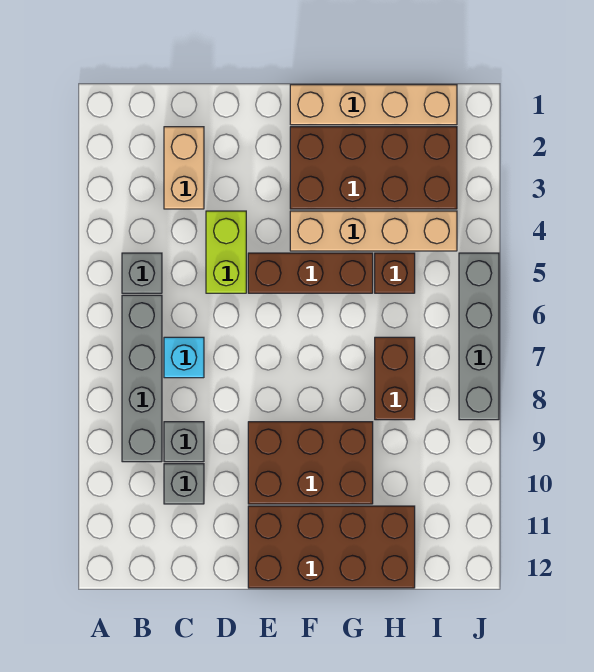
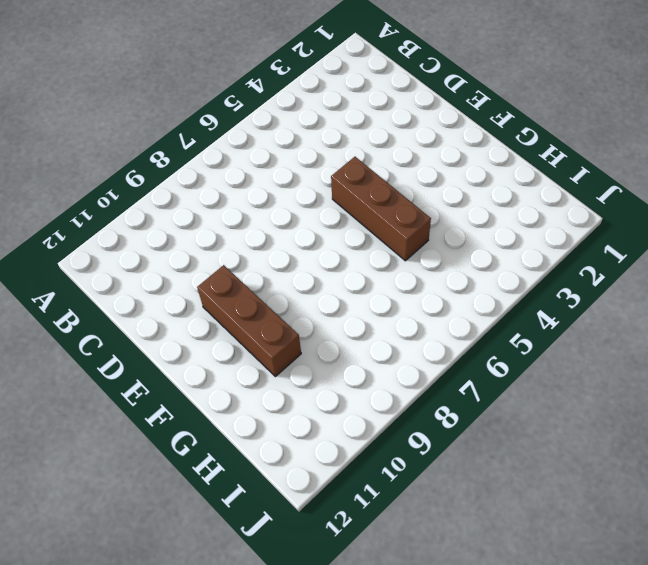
brown brick E10:G10 level 1 -> brown brick E9:G10 level 1
none -> grey brick B5 level 1
none -> grey brick B6:B9 level 1
none -> tan brick C2:C3 level 1

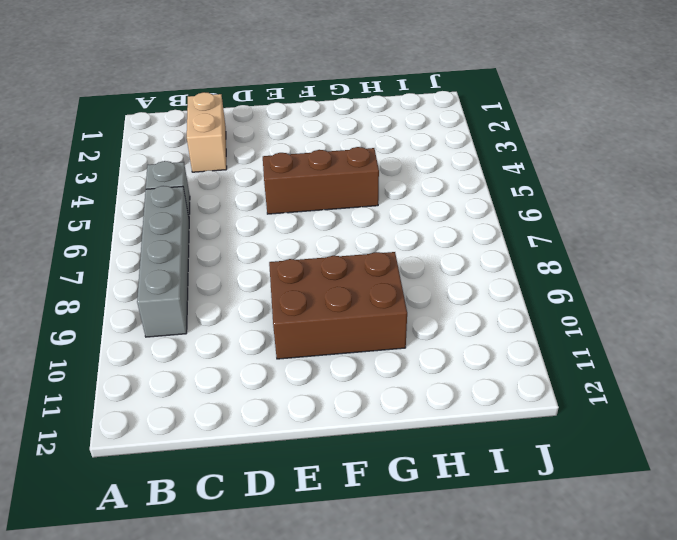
none -> cyan brick C7 level 1
none -> grey brick C9 level 1
none -> grey brick C10 level 1

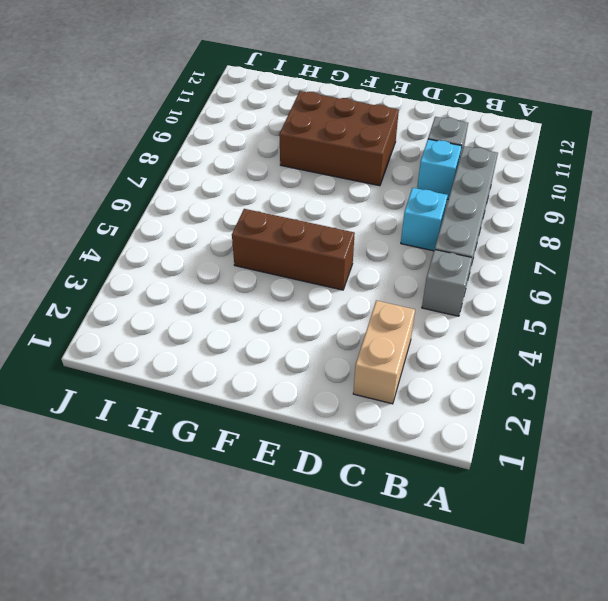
cyan brick C9 level 1 -> grey brick C9 level 1
none -> lime brick D4:D5 level 1
none -> brown brick E11:H12 level 1
none -> tan brick F1:I1 level 1

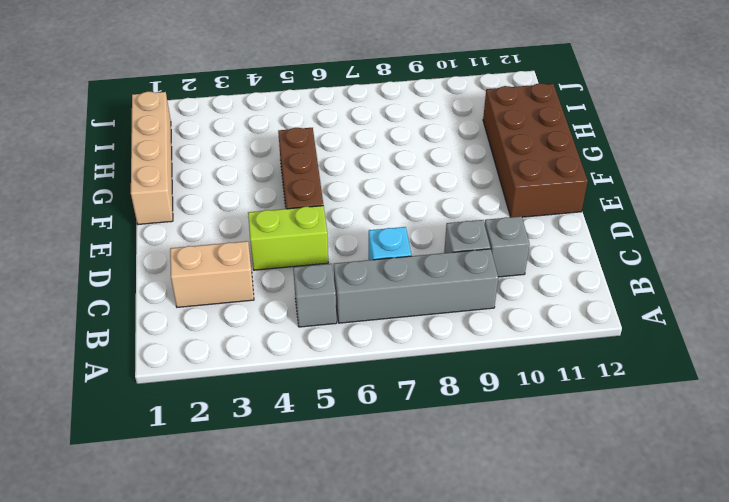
none -> brown brick E9:G10 level 1
none -> brown brick F2:I3 level 1
none -> tan brick F4:I4 level 1

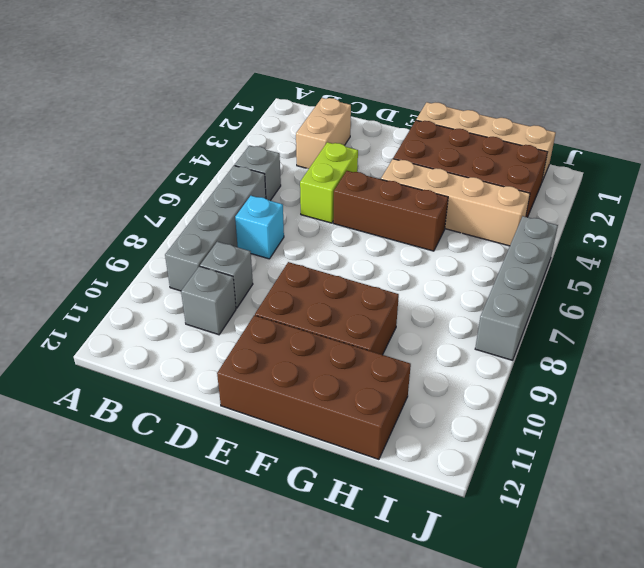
none -> brown brick H5 level 1
none -> brown brick H7:H8 level 1

